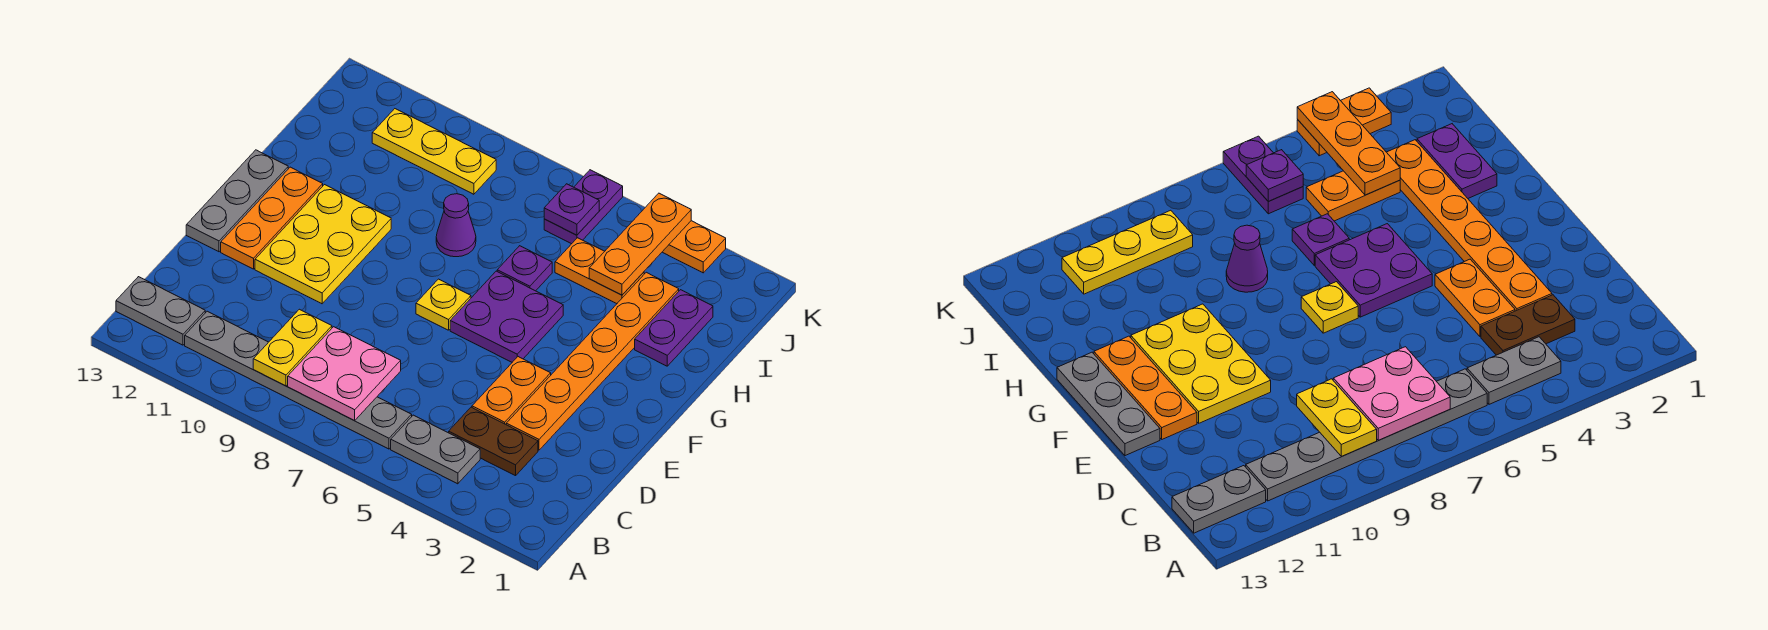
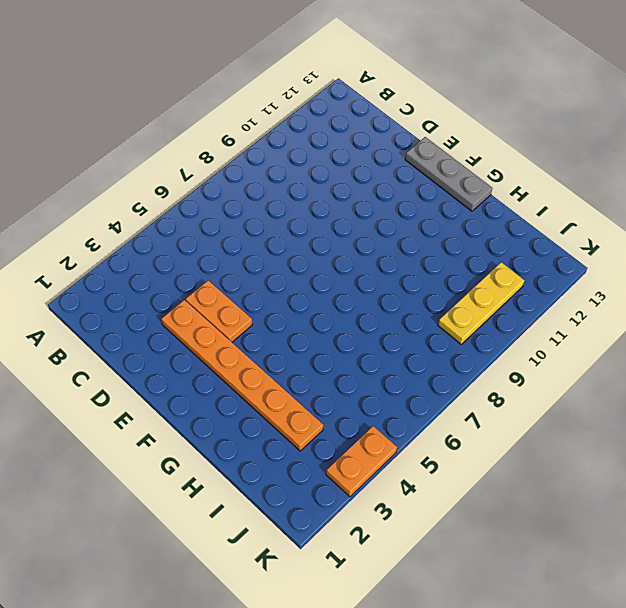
none -> grey plate B4:B5 level 1
none -> grey plate B6:B11 level 1
none -> grey plate B12:B13 level 1

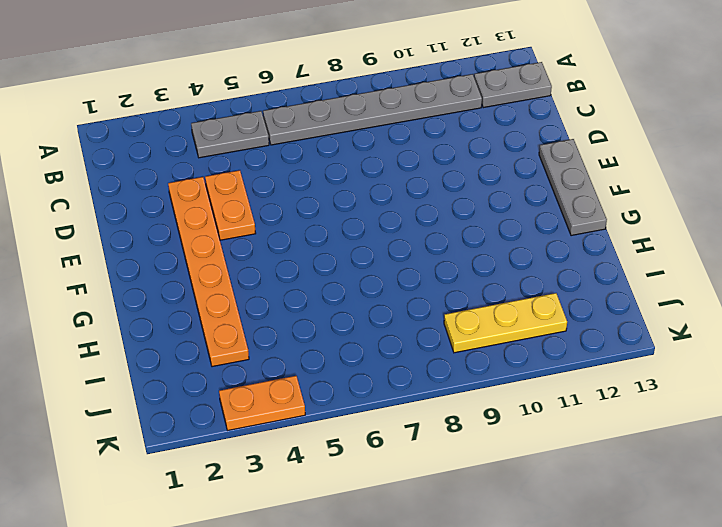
none -> brown plate C3:C4 level 1
none -> yellow plate E10:G11 level 1
none -> orange plate E12:G12 level 1

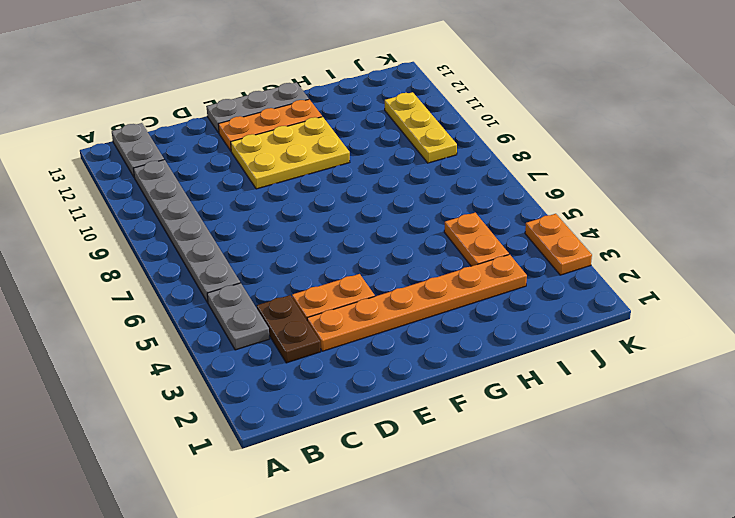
none -> purple plate F5:G6 level 1
none -> yellow plate F7 level 1
none -> purple plate H2:I2 level 1

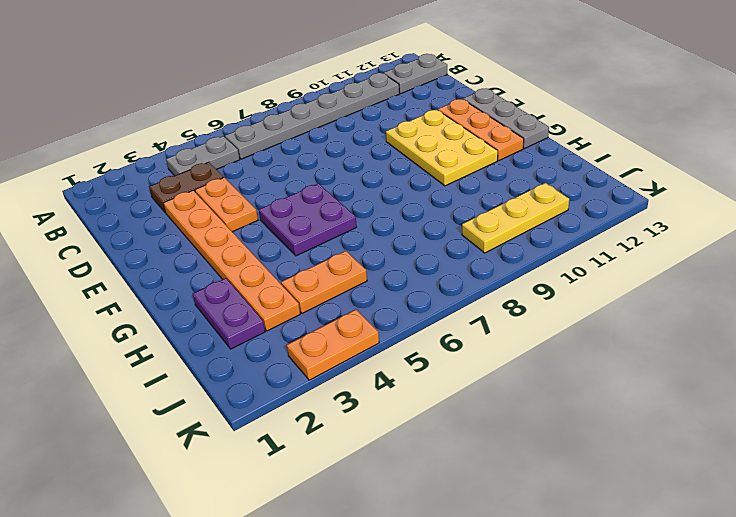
none -> yellow plate F7 level 1
none -> purple plate H6 level 1
none -> purple cone H8 level 1

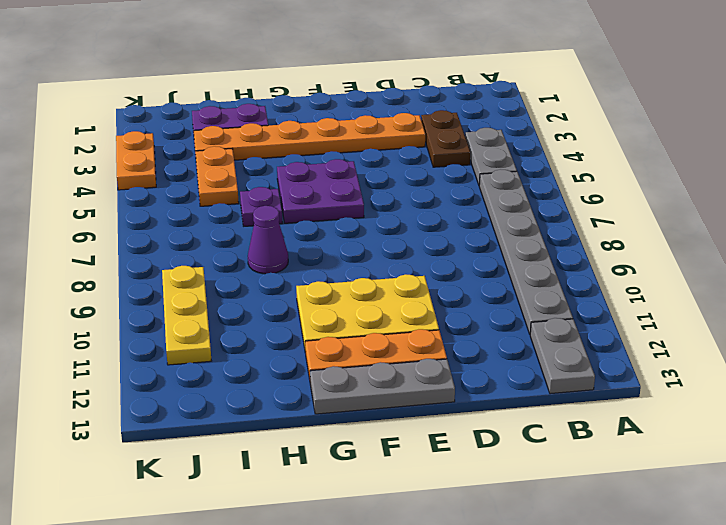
none -> orange plate D4:E4 level 1
none -> yellow plate F7 level 1
none -> purple plate J6:K6 level 1

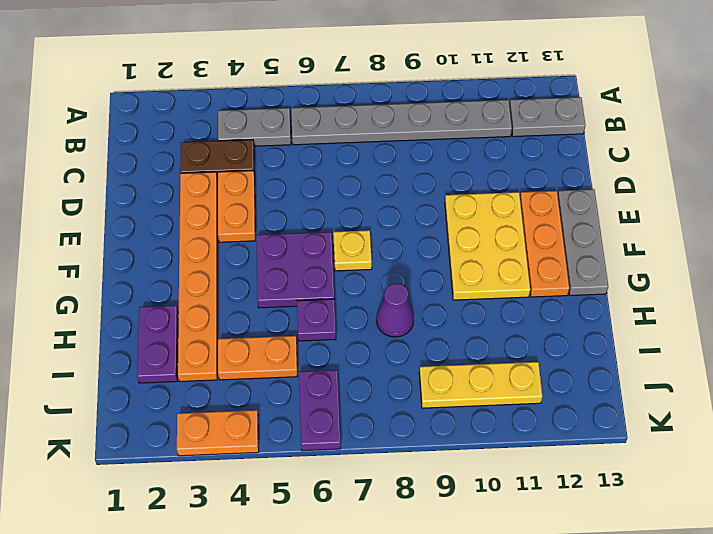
none -> pink plate B7:C8 level 2
none -> yellow plate B9:C9 level 2
none -> orange plate I4:K4 level 2

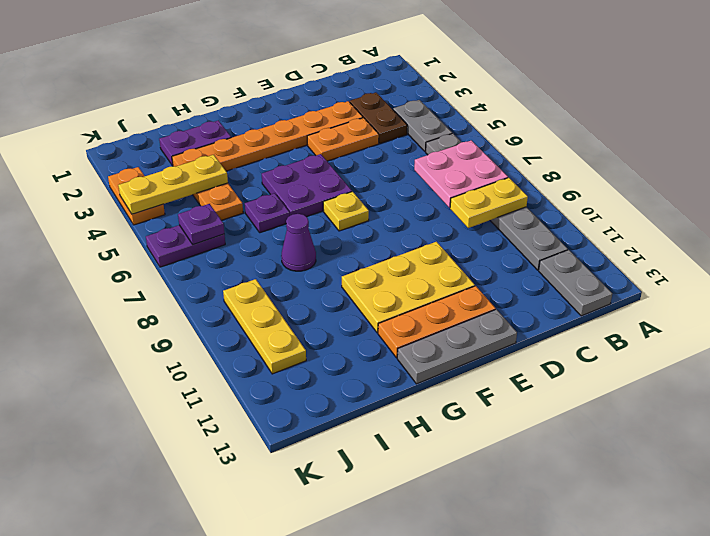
yellow plate I4:K4 level 2 -> orange plate I4:K4 level 2

